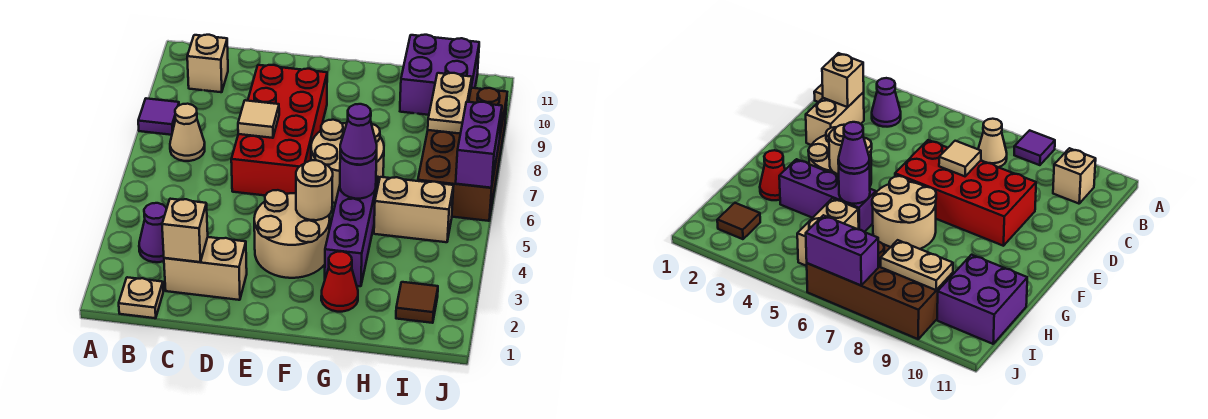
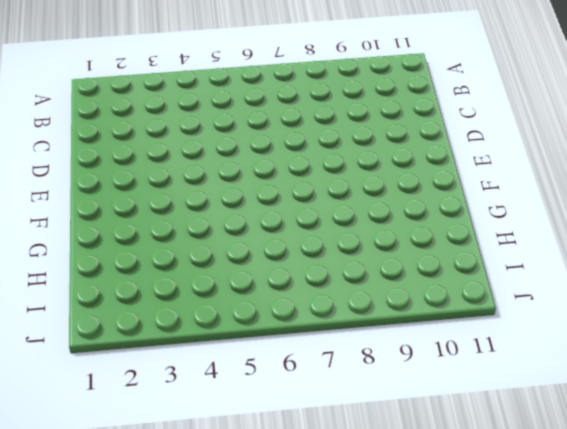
none -> purple tile A8 level 1
none -> tan plate B1 level 1
none -> purple cone B3 level 1

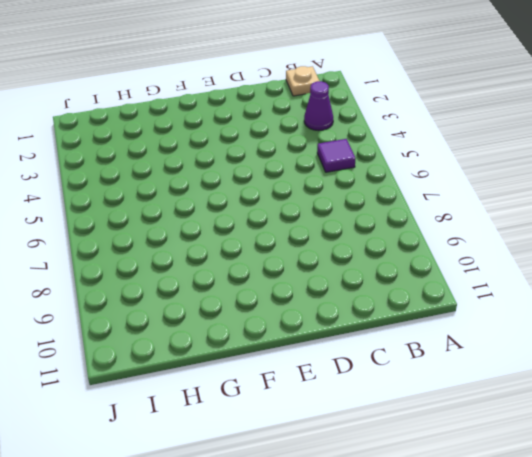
purple tile B5 level 1 -> purple tile A8 level 1
none -> tan cone B7 level 1
none -> tan brick B10 level 1
none -> tan brick C2:D2 level 1

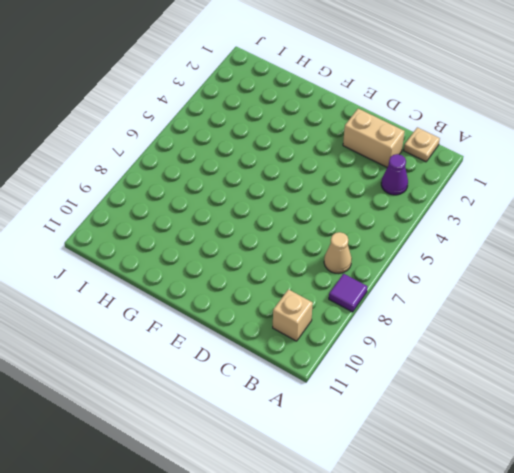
none -> red brick D6:E9 level 1
none -> tan round brick E3:F4 level 1
none -> tan round brick F6:G7 level 1

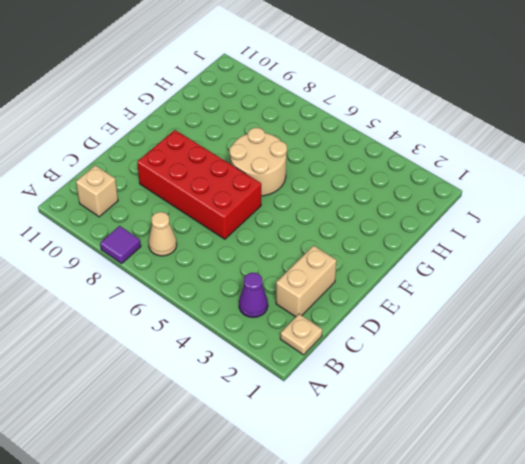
none -> tan round brick E3:F4 level 1
none -> red cone G2 level 1
none -> purple brick G3:G5 level 1

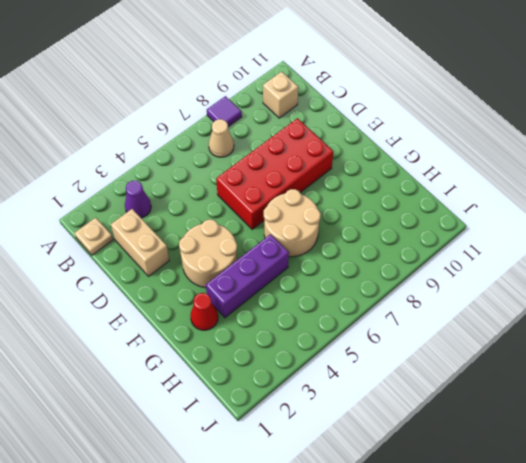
none -> tan brick H5:I5 level 1
none -> purple brick H10:I11 level 1
none -> brown tile I2 level 1

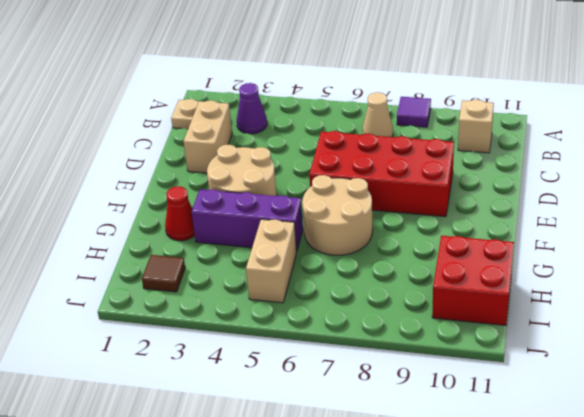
red brick H10:I11 level 1 -> purple brick H10:I11 level 1
none -> brown brick I6:J9 level 1
none -> tan brick C2 level 2
none -> tan tile D7 level 2

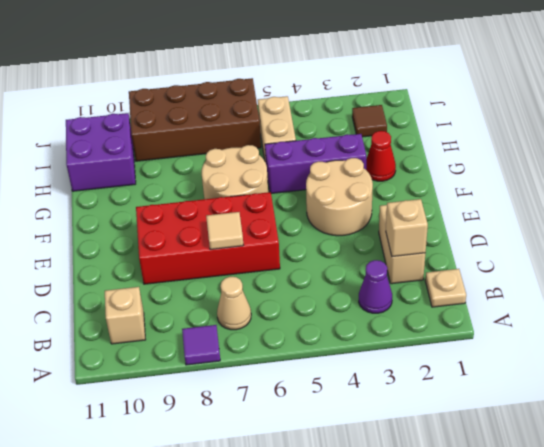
none -> tan round brick F4 level 2
none -> purple round brick G5 level 2
none -> tan plate I8:I9 level 2

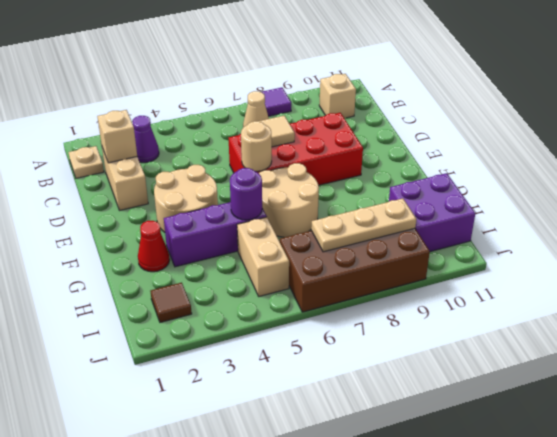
tan round brick E6 level 2 -> tan round brick F4 level 2
tan plate I7:I9 level 2 -> tan plate I8:I9 level 2
none -> purple brick J6:J7 level 2
none -> purple cone G5 level 3

